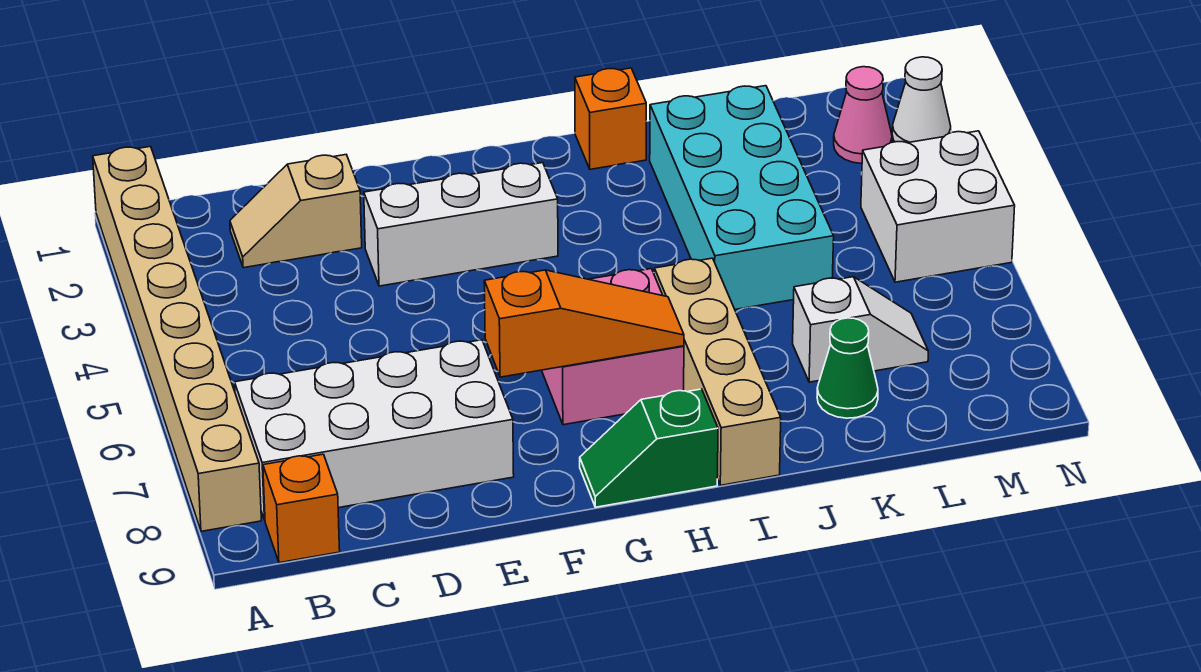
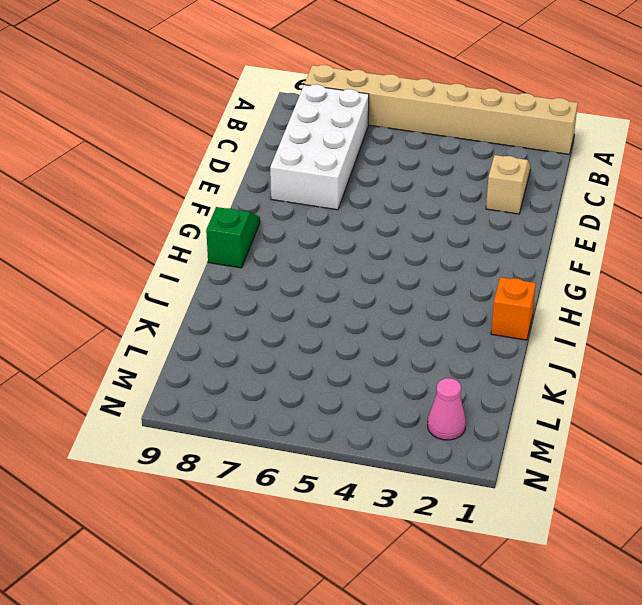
none -> orange brick B9 level 1
none -> white brick E3:G3 level 1
none -> pink brick G6:H7 level 1

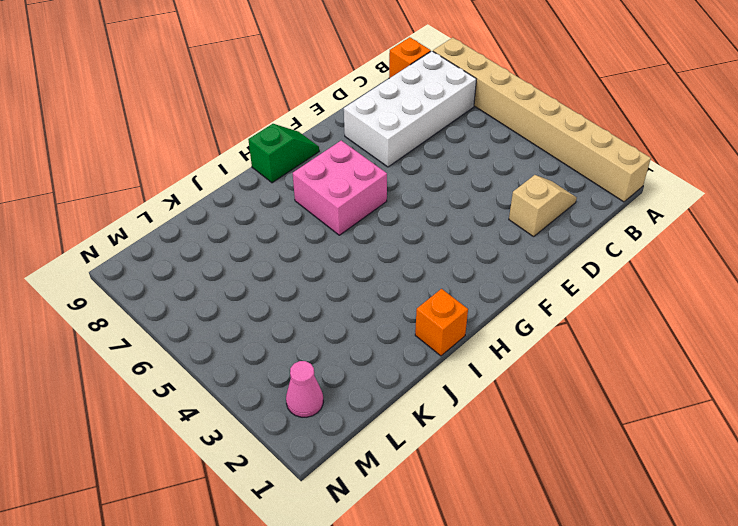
none -> white brick E3:G3 level 1
none -> tan brick I6:I9 level 1
none -> cyan brick J2:K5 level 1

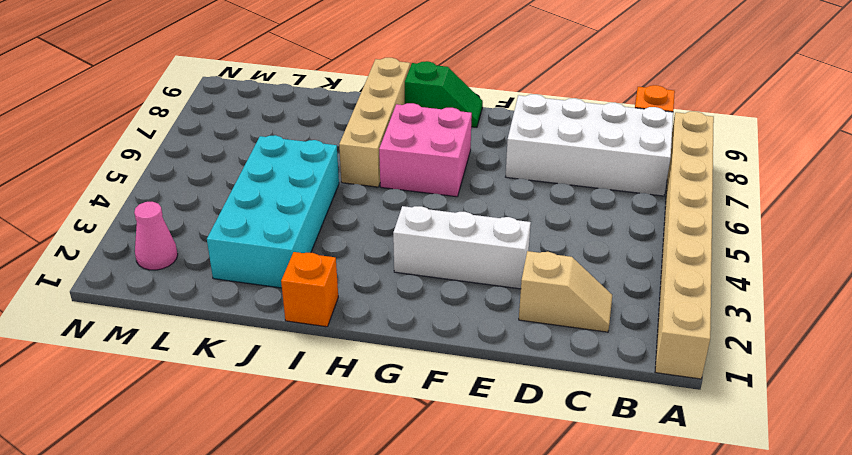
none -> white slope K7:L7 level 1 top K
none -> green cone K8 level 1
none -> white brick M4:N5 level 1

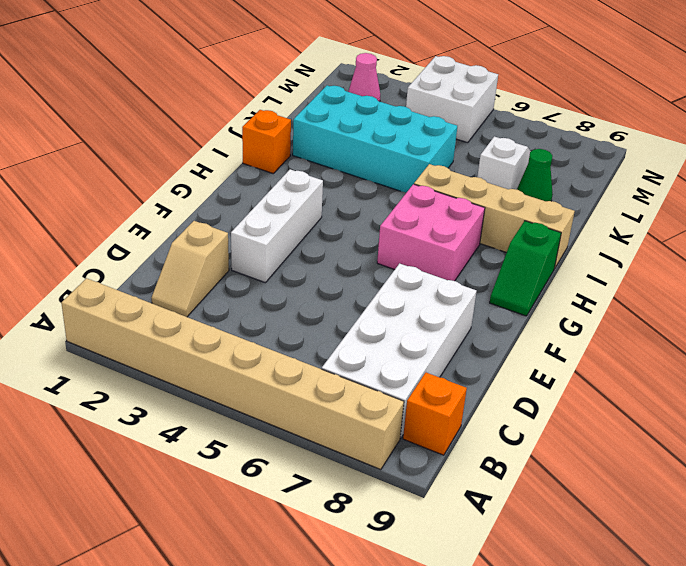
none -> white cone N2 level 1
none -> orange slope F7:H7 level 2 top F

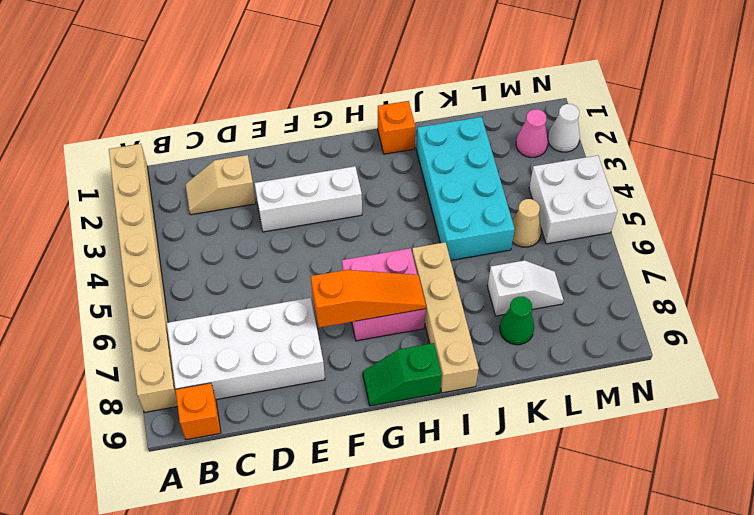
tan cone L5 level 1 -> none

